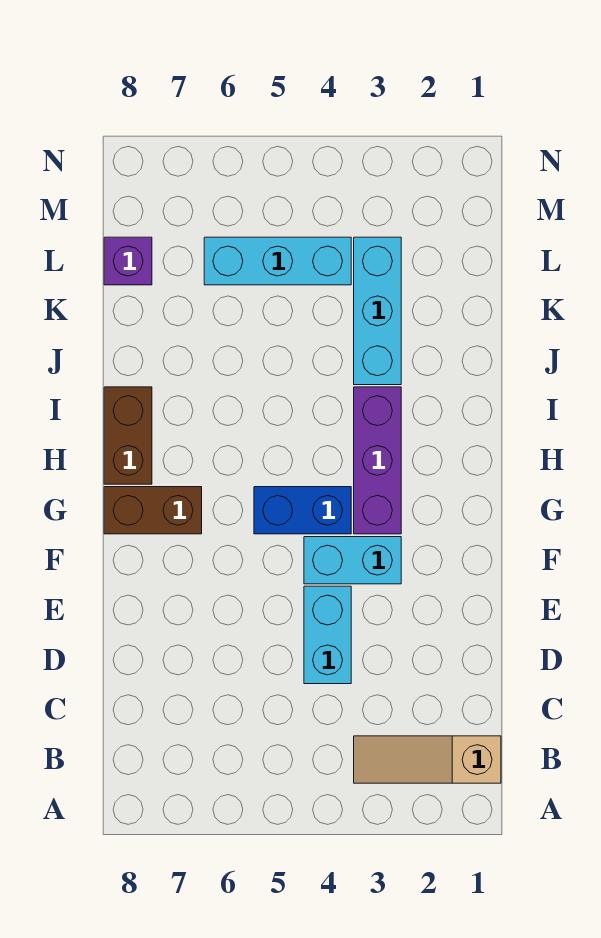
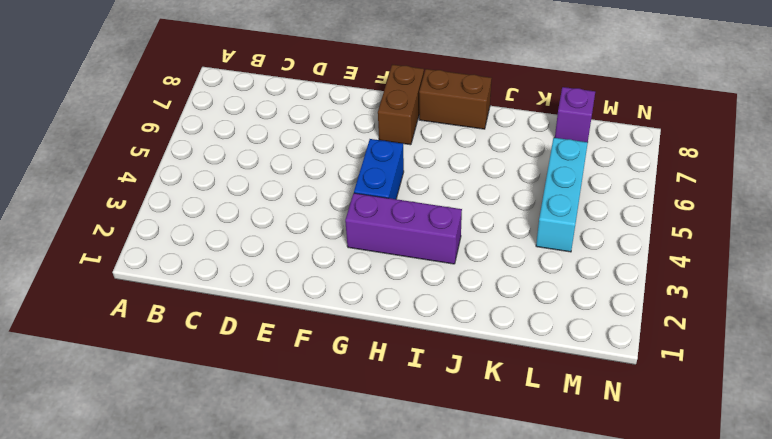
none -> tan slope B1:B3 level 1 top 1
none -> cyan brick D4:E4 level 1

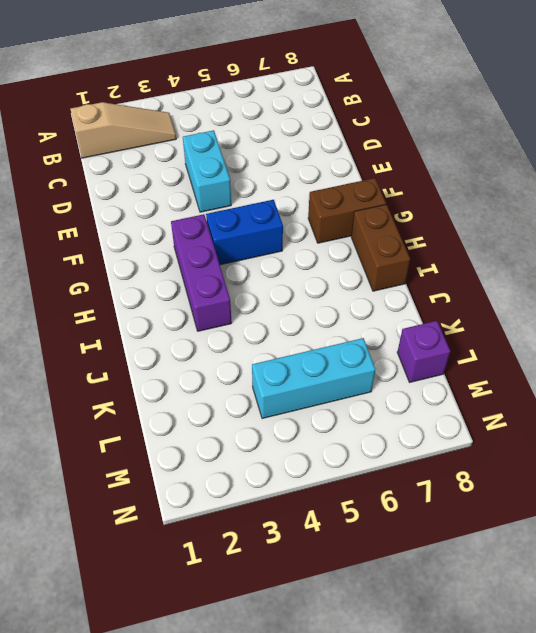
none -> cyan brick F3:F4 level 1
none -> cyan brick J3:L3 level 1

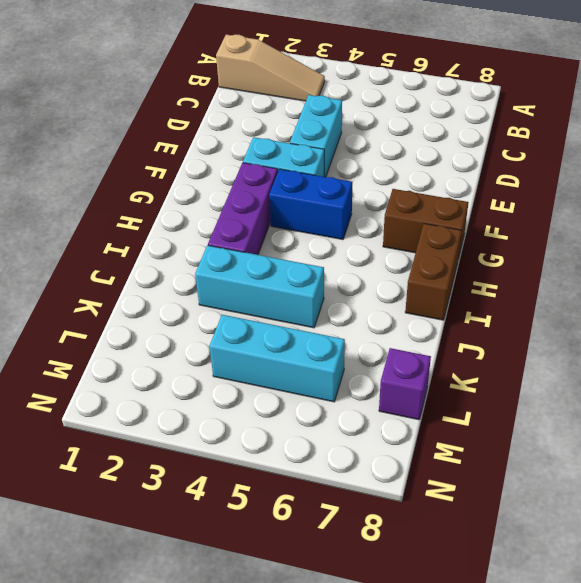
cyan brick J3:J5 level 1 -> cyan brick J3:L3 level 1

